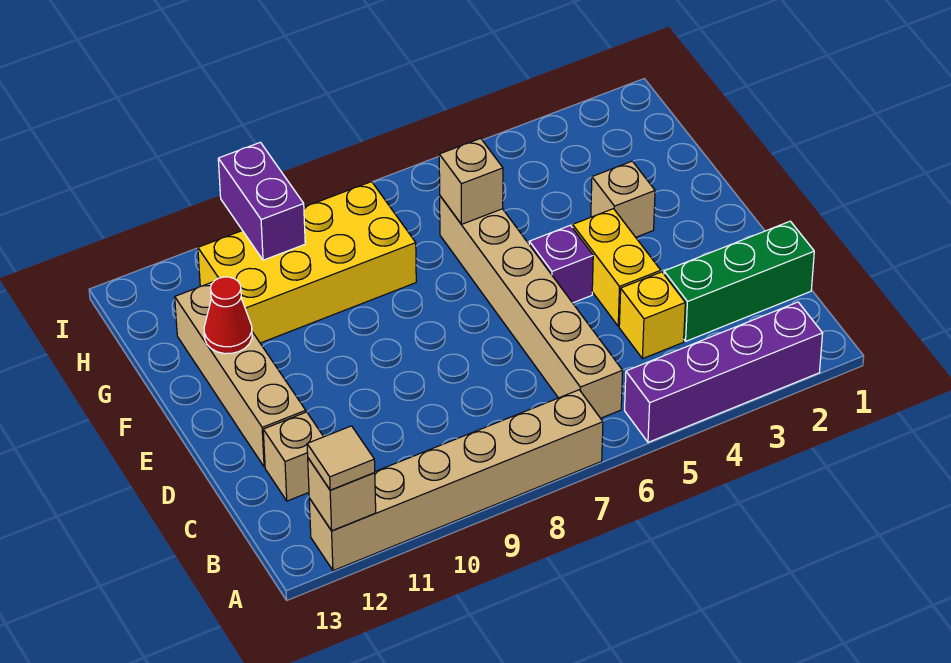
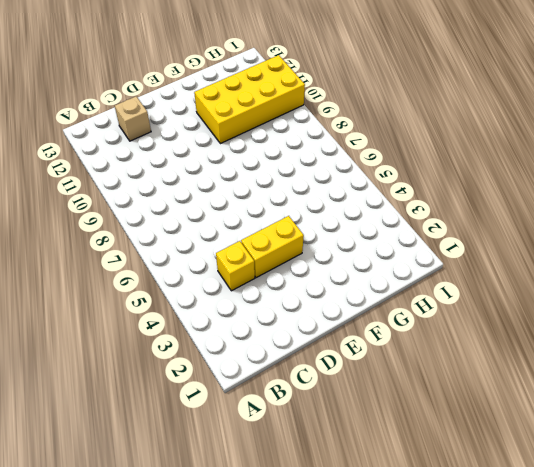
yellow brick F10:I11 level 1 -> yellow brick G8:H11 level 1
none -> purple brick A2:A5 level 1
none -> tan brick A7:A12 level 1
none -> tan brick B6:G6 level 1

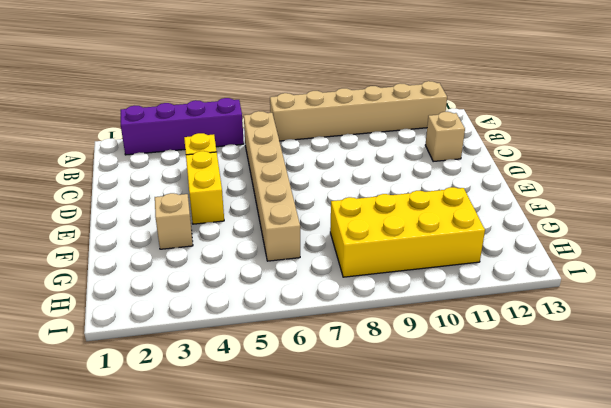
none -> green brick C1:C3 level 1
none -> tan brick D12:G12 level 1
none -> purple brick E5 level 1

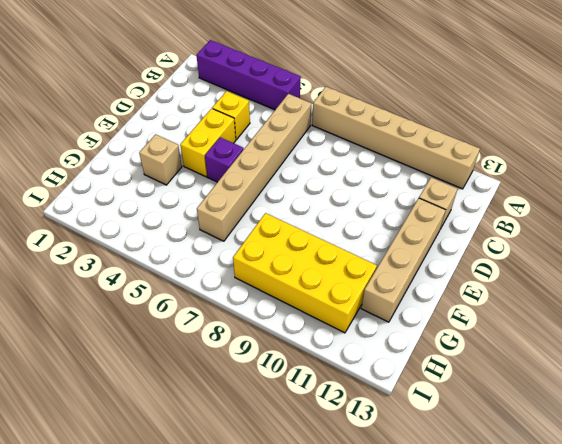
none -> green brick C1:C3 level 1
none -> tan brick A12 level 2
none -> red cone F12 level 2

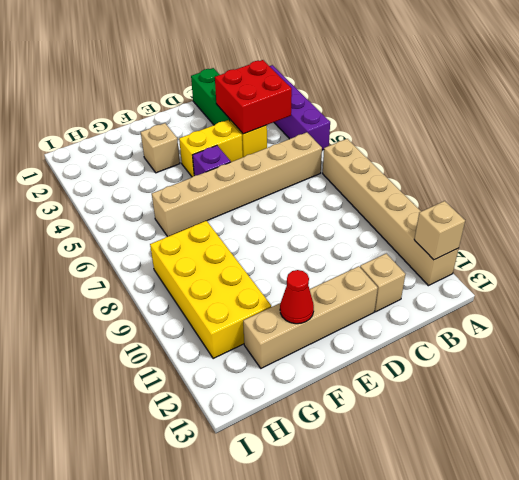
red brick B3:C4 level 2 -> none
none -> tan brick G6 level 2
none -> purple brick H10:I10 level 2
none -> tan tile A12 level 3

